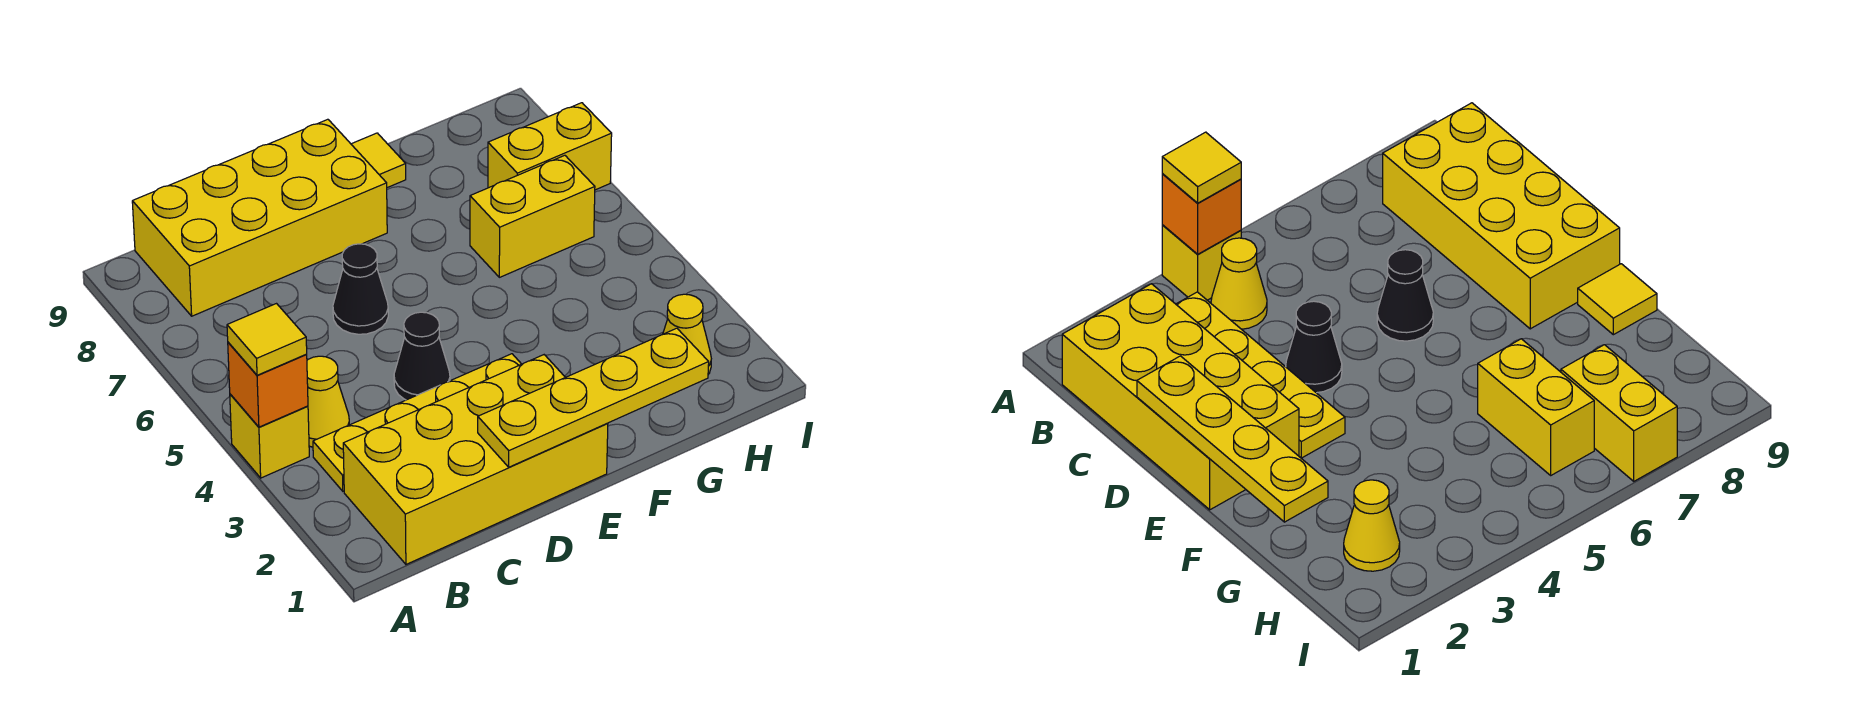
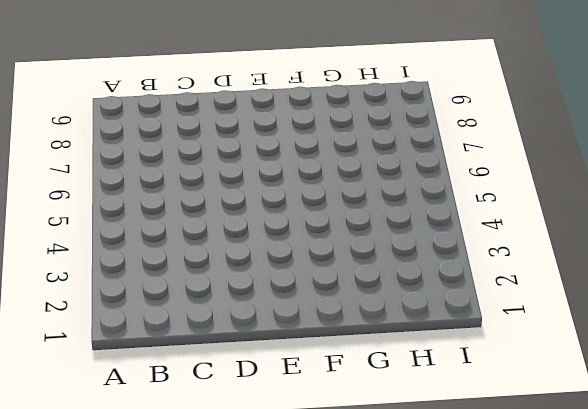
none -> yellow brick A4 level 1
none -> yellow brick B1:E2 level 1
none -> yellow plate B3:E3 level 1

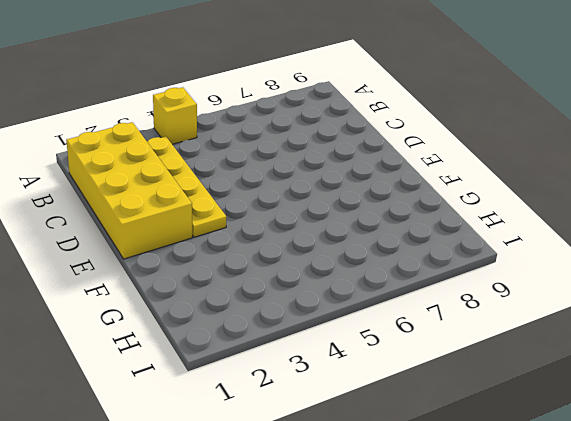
none -> yellow cone B4 level 1
none -> yellow brick B8:E9 level 1
none -> black cone D4 level 1

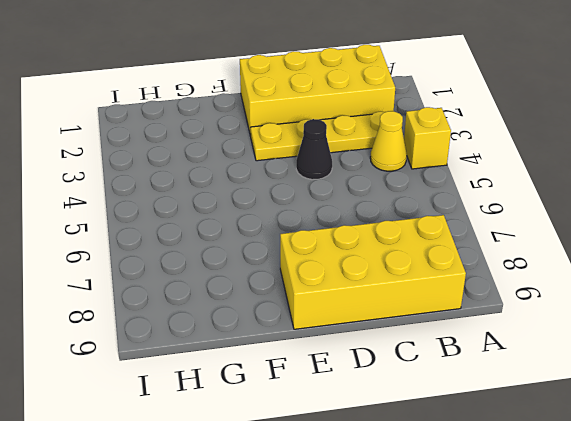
none -> black cone D6 level 1
none -> yellow tile F9 level 1
none -> yellow brick G6:H6 level 1

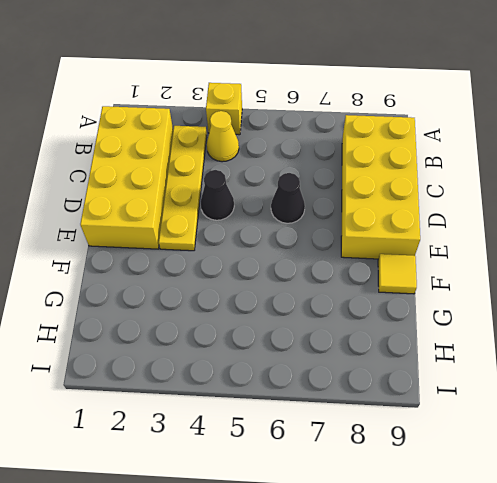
none -> yellow brick G6:H6 level 1
none -> yellow cone H2 level 1
none -> yellow brick H7:I7 level 1

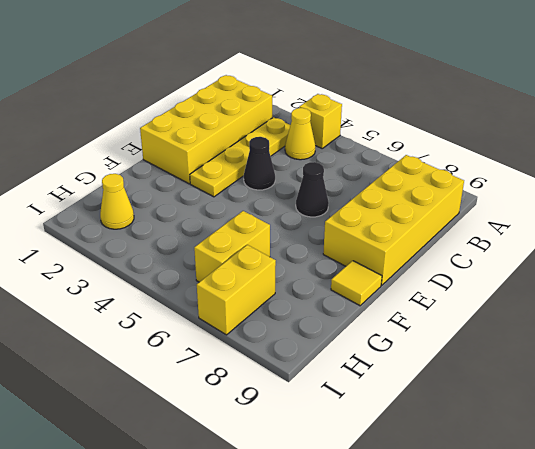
none -> orange brick A4 level 2
none -> yellow plate D1:G1 level 2
none -> yellow tile A4 level 3

